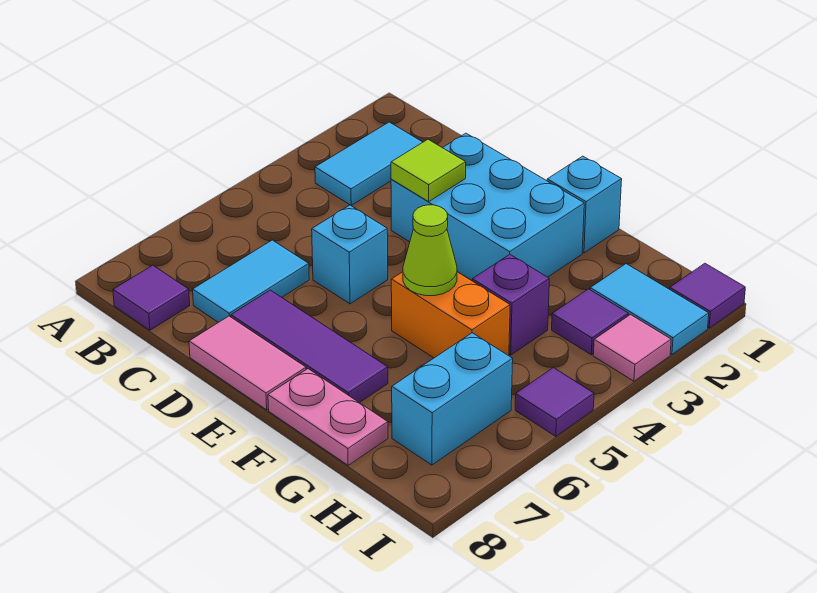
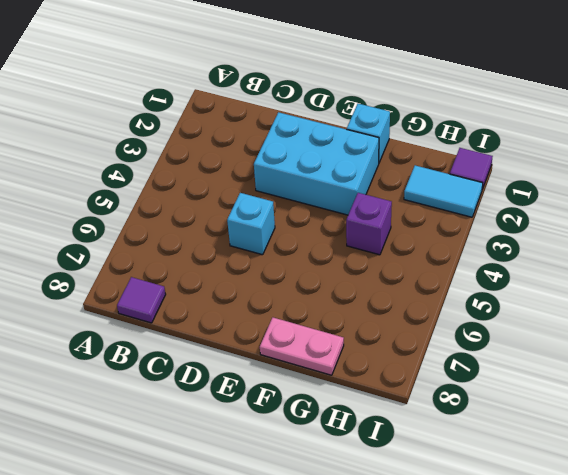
none -> cyan tile B2:B3 level 1
none -> cyan tile C6:C7 level 1
none -> purple tile D7:F7 level 1

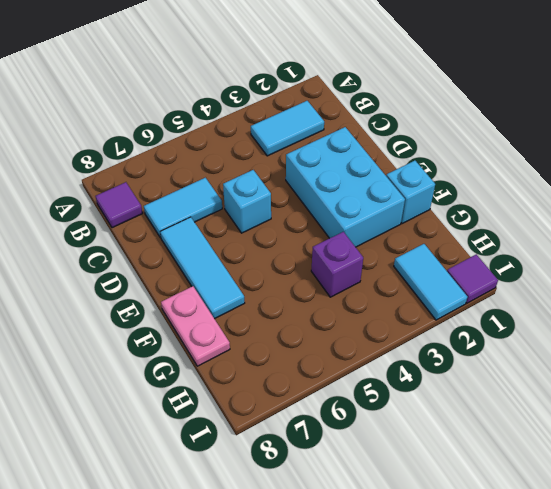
cyan tile D7:F7 level 1 -> purple tile D7:F7 level 1
none -> pink tile D8:E8 level 1
none -> orange brick F5:G5 level 1
none -> purple tile H3 level 1

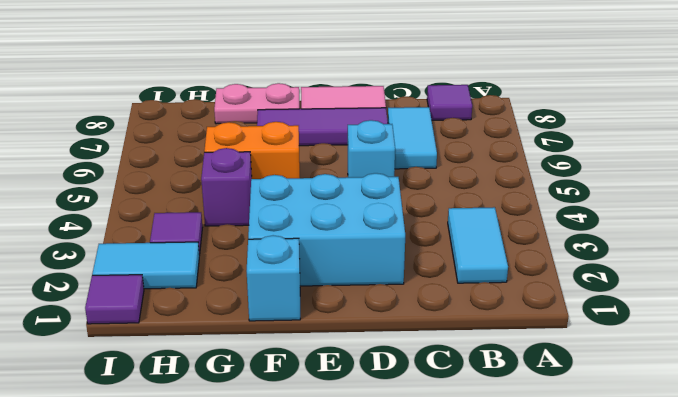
none -> cyan brick H6:H7 level 1
none -> pink tile I3 level 1
none -> purple tile I5 level 1

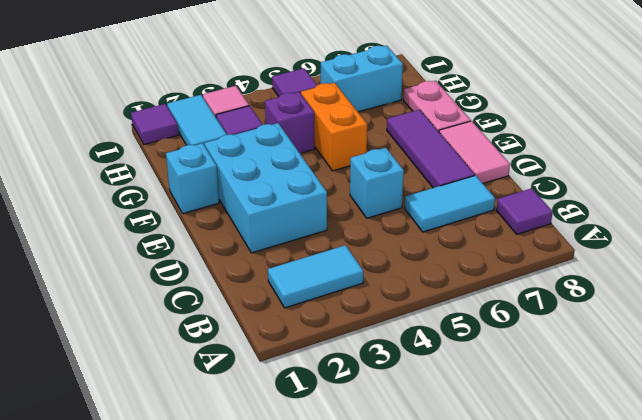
none -> lime tile D3 level 2
none -> lime cone F5 level 2

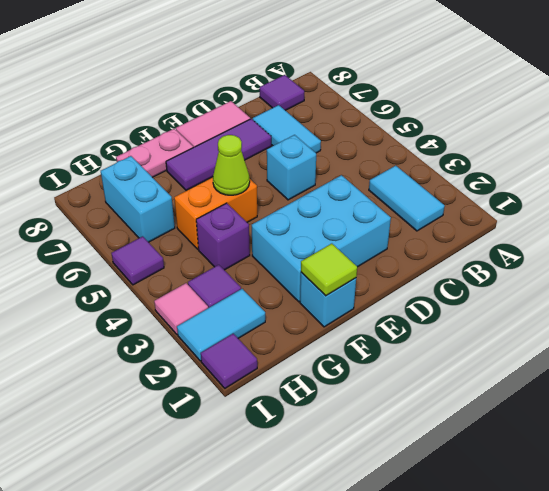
lime tile F1 level 2 -> lime tile D3 level 2

